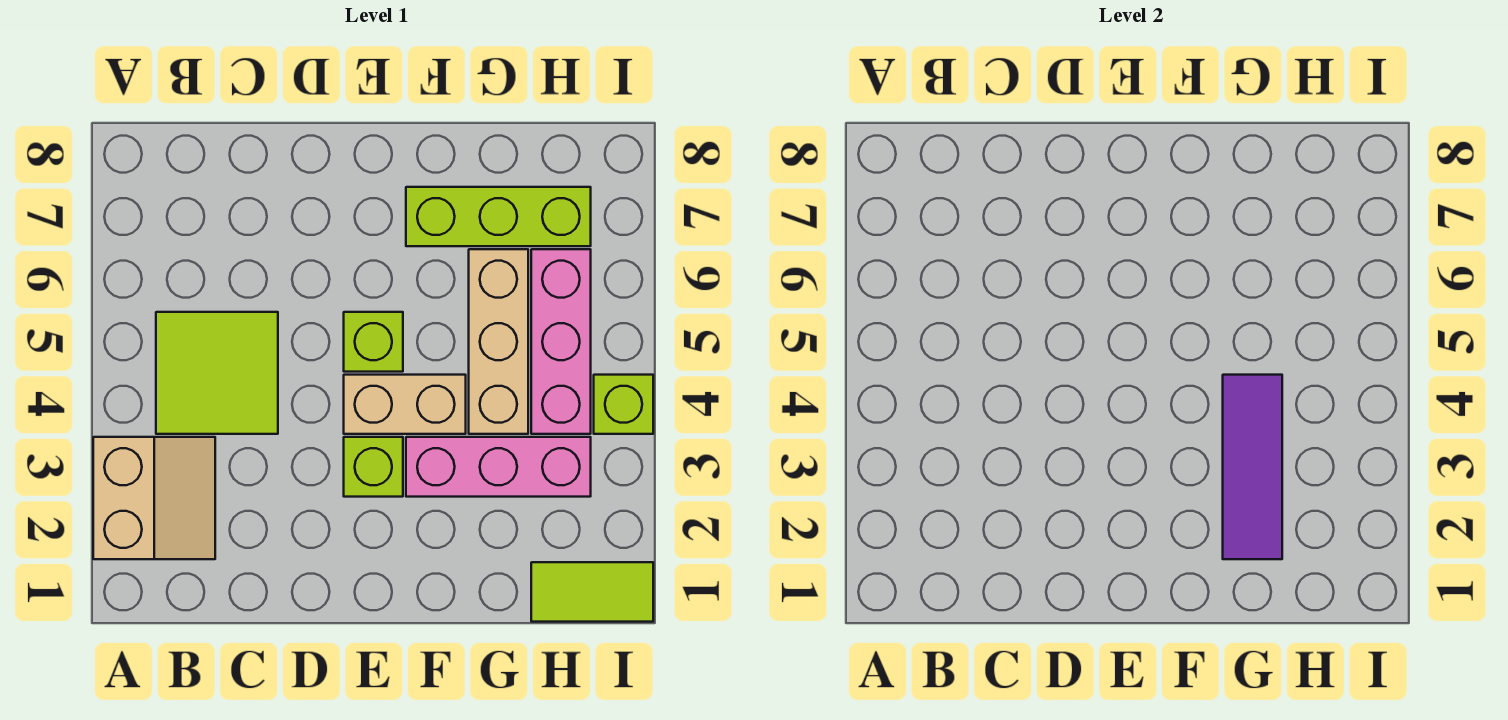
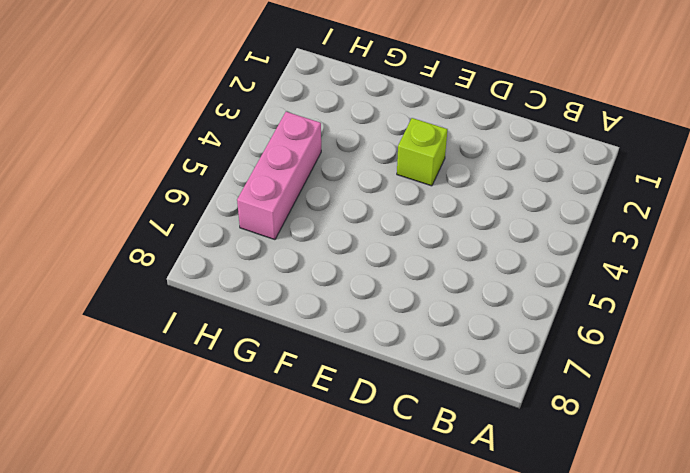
none -> tan slope A2:B3 level 1 top A
none -> lime tile B4:C5 level 1
none -> tan brick E4:F4 level 1

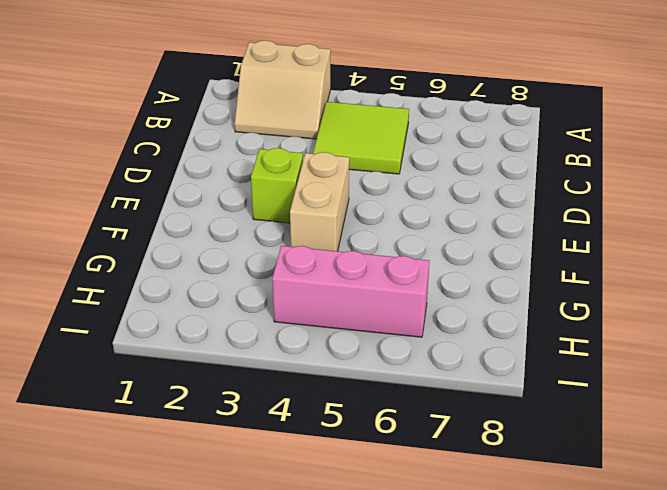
none -> lime brick E5 level 1
none -> pink brick F3:H3 level 1
none -> lime brick F7:H7 level 1

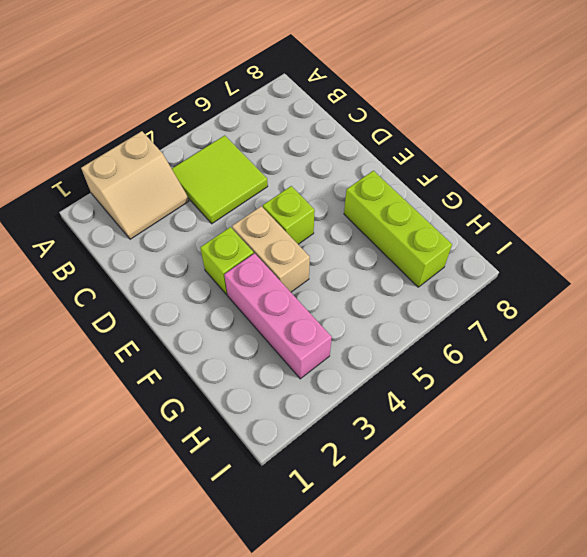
none -> tan brick G4:G6 level 1
none -> lime tile H1:I1 level 1
none -> pink brick H4:H6 level 1

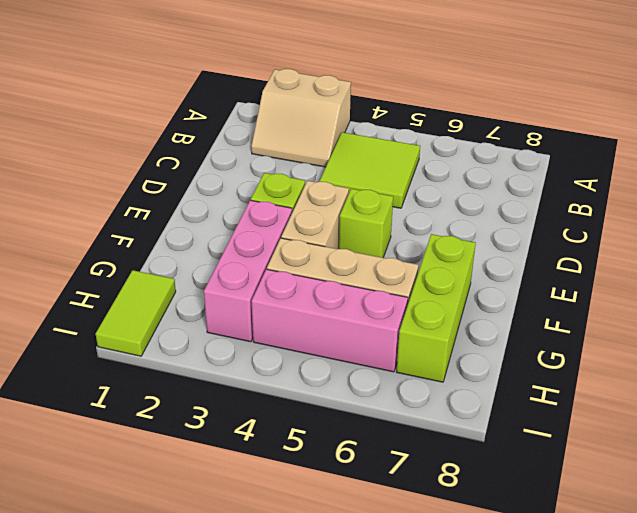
none -> lime brick I4 level 1
none -> purple tile G2:G4 level 2

